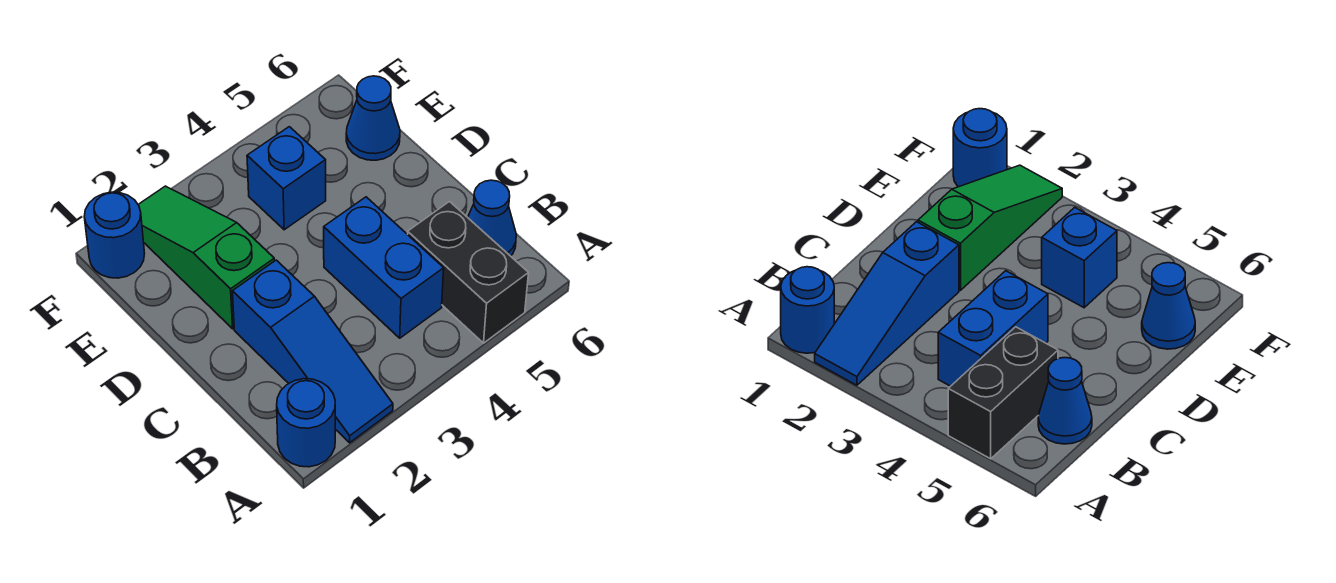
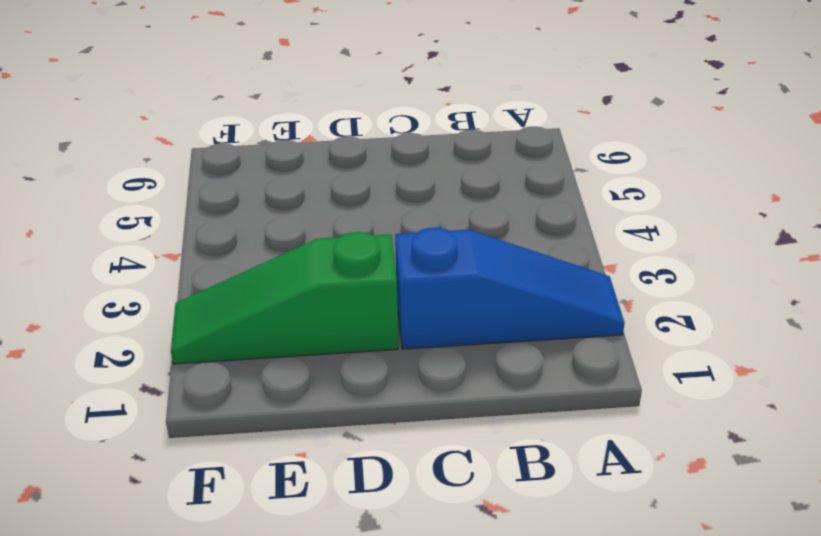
none -> blue round brick A1 level 1
none -> black brick A5:B5 level 1

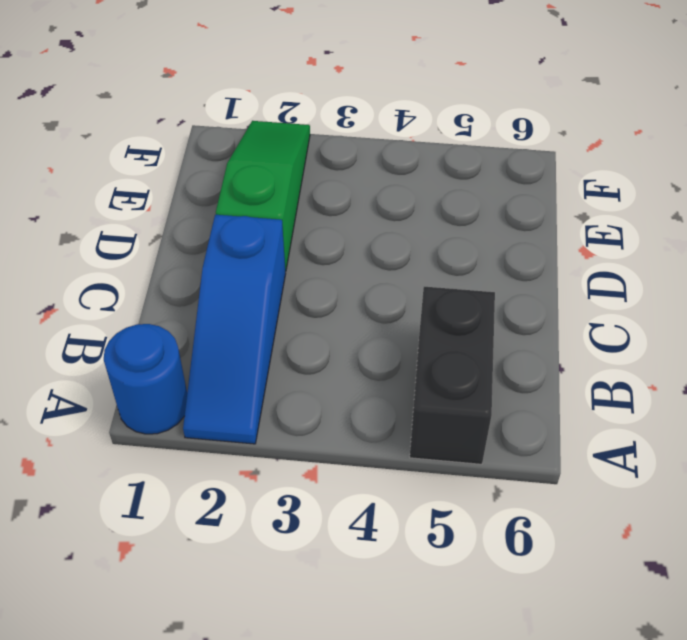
none -> blue brick B4:C4 level 1
none -> blue cone B6 level 1

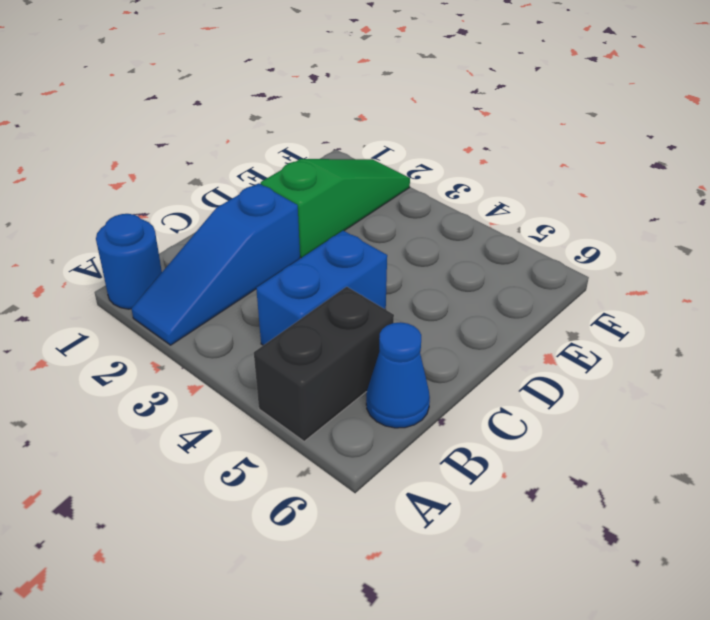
none -> blue brick E4 level 1
none -> blue cone E6 level 1

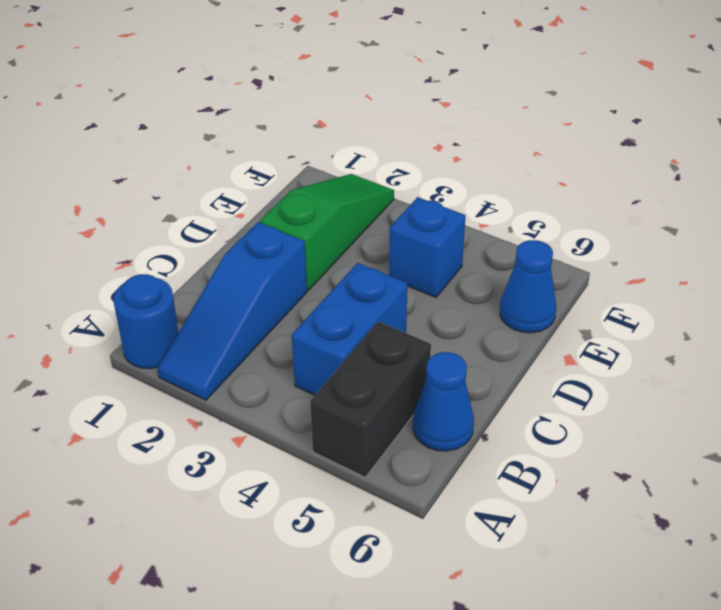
none -> blue round brick F1 level 1

